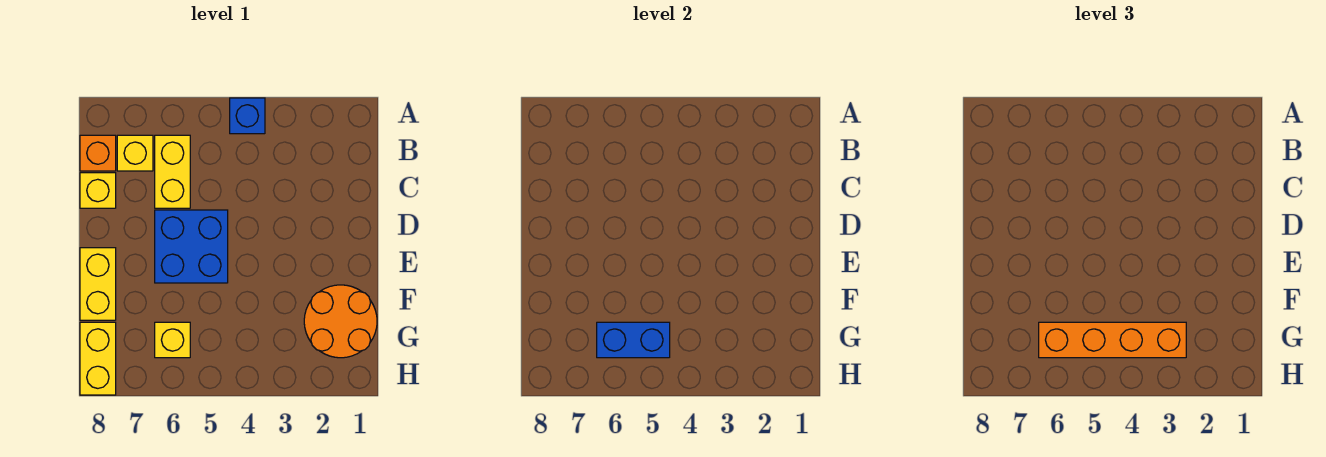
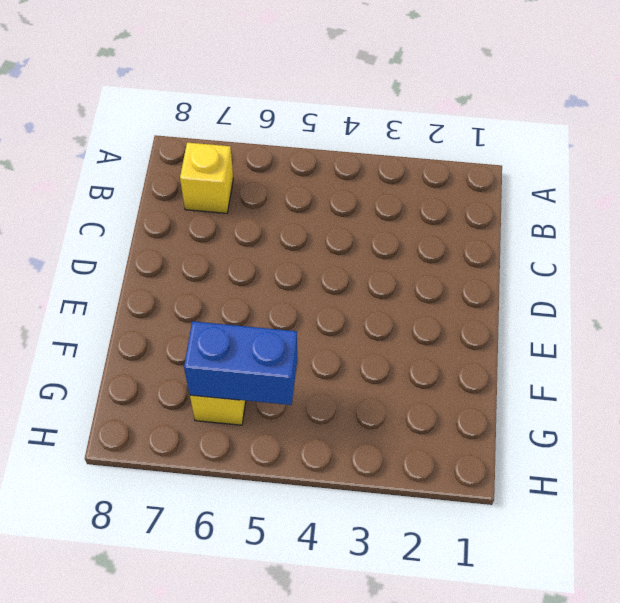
none -> blue brick A4 level 1
none -> yellow brick B6:C6 level 1
none -> orange brick B8 level 1

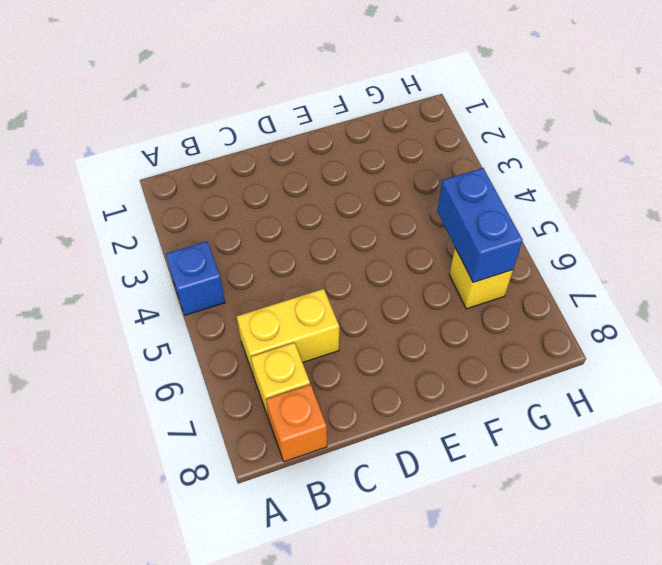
none -> yellow brick C8 level 1
none -> blue brick D5:E6 level 1
none -> yellow brick E8:F8 level 1

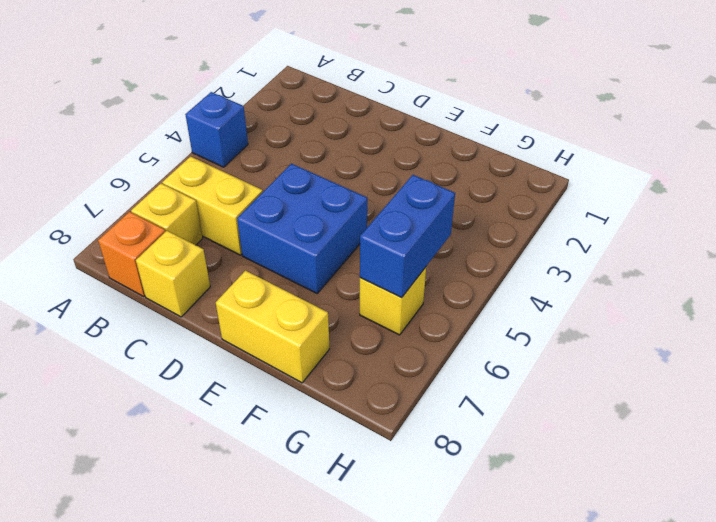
none -> orange round brick F1:G2 level 1
none -> yellow brick G8:H8 level 1
none -> orange brick G3:G6 level 3

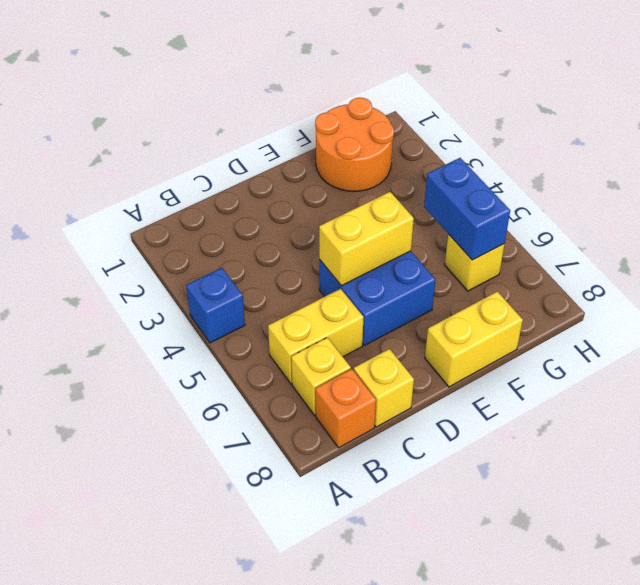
yellow brick D5:E5 level 2 -> yellow brick G8:H8 level 1
none -> orange brick G3:G6 level 3

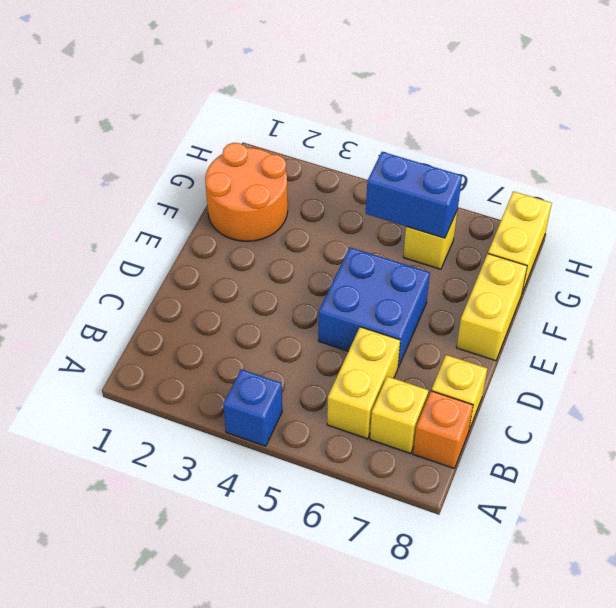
none -> orange brick G3:G6 level 3

